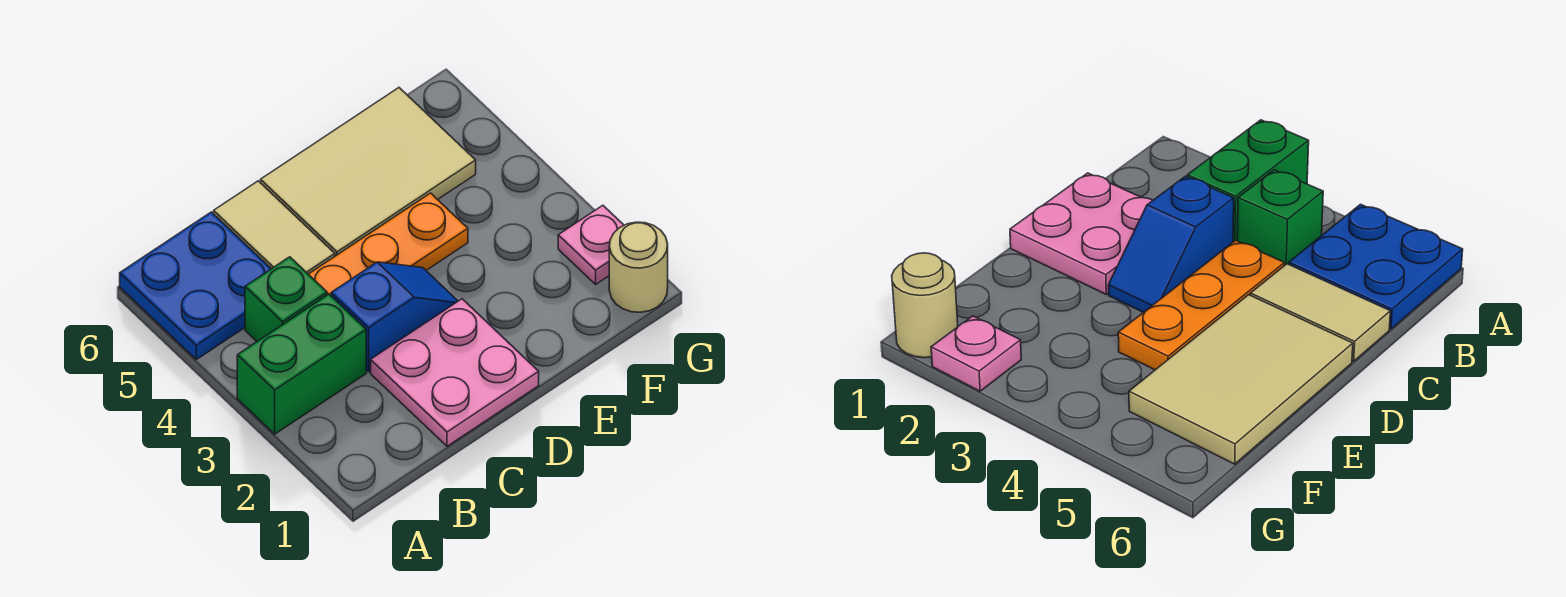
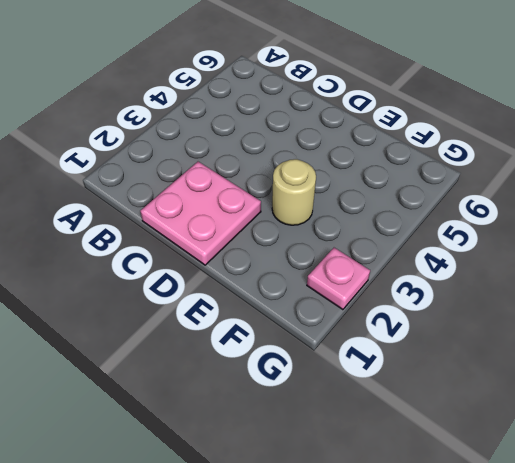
tan round brick E3 level 1 -> tan round brick G1 level 1
none -> green brick A3:B3 level 1
none -> blue plate A5:B6 level 1

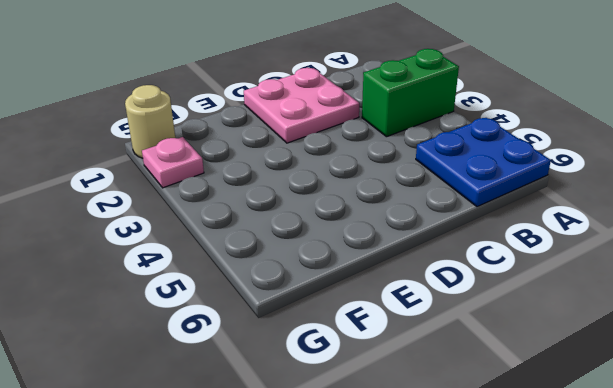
none -> green brick B4 level 1
none -> blue slope C3:D3 level 1 top C

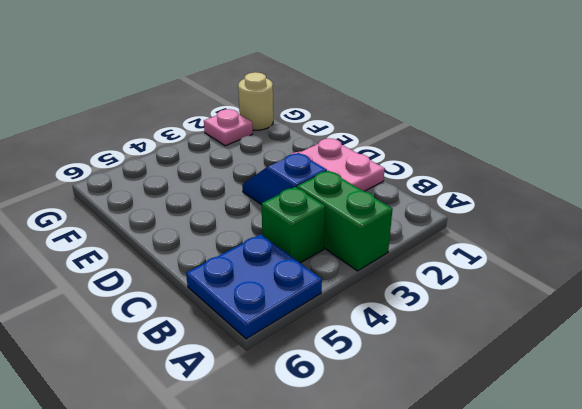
none -> orange plate C4:E4 level 1
none -> tan tile C5:C6 level 1

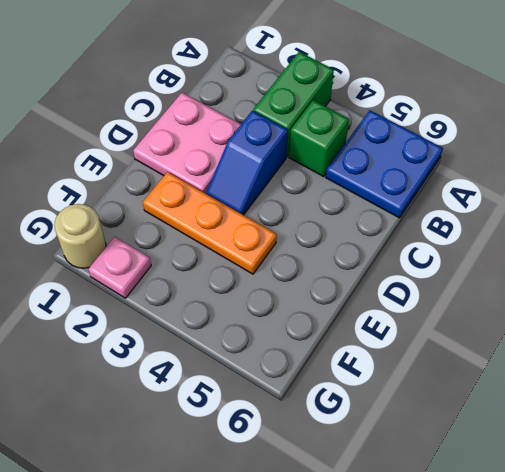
orange plate E2:E4 level 1 -> orange plate C4:E4 level 1
none -> tan tile C5:C6 level 1
none -> tan tile D5:F6 level 1

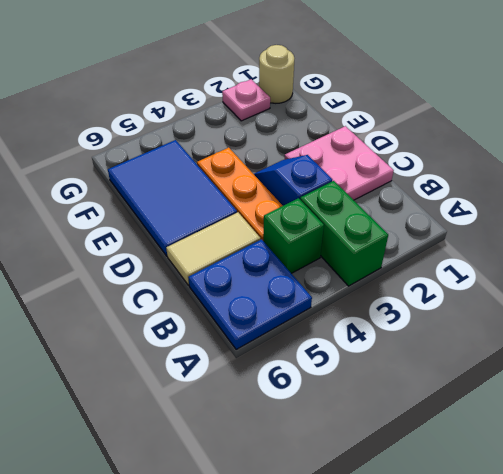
blue tile D5:F6 level 1 -> tan tile D5:F6 level 1

